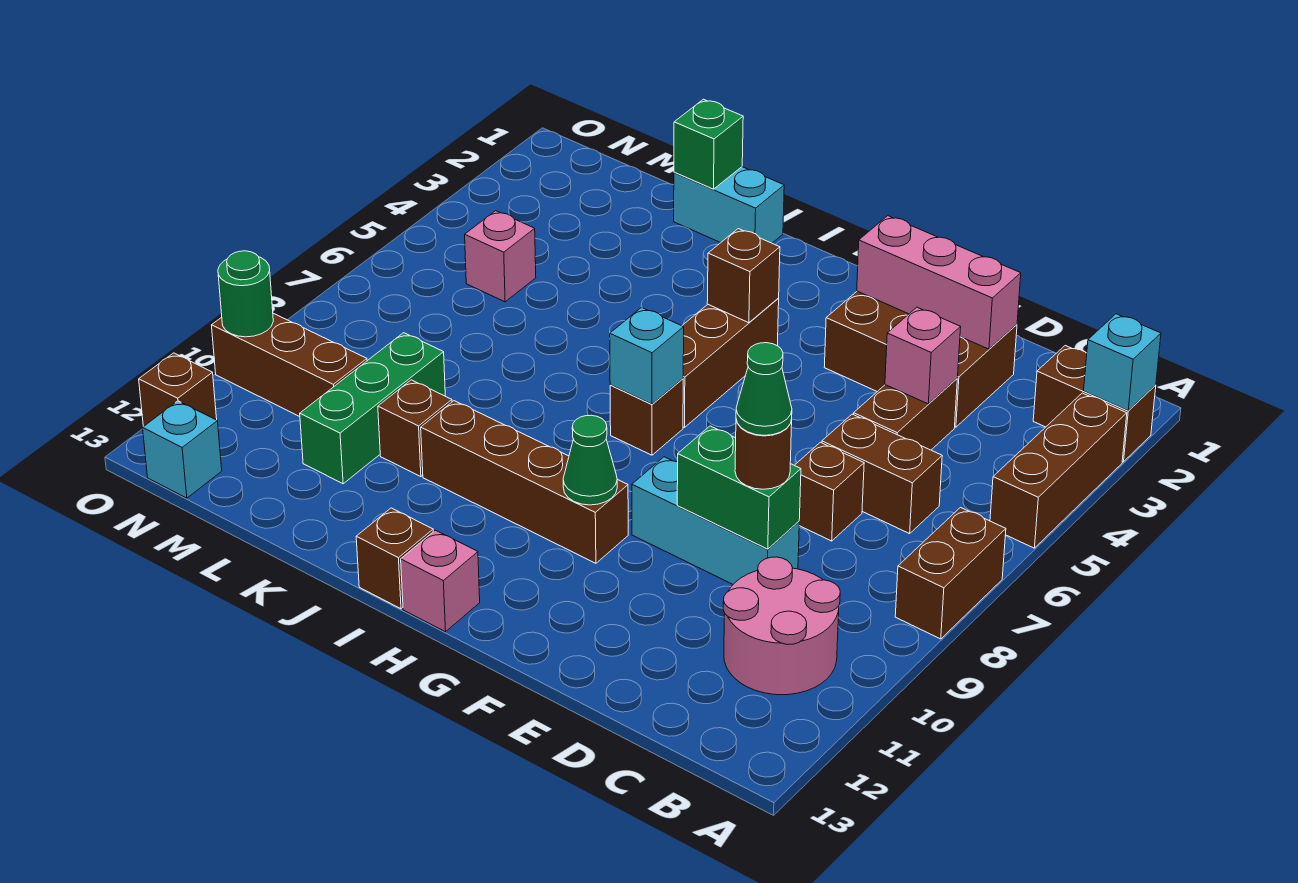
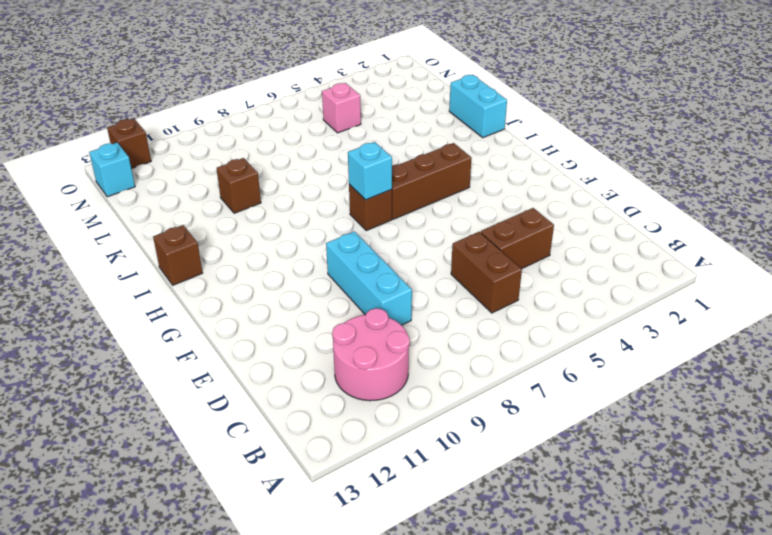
none -> brown brick A2:B2 level 1
none -> brown brick A3:A5 level 1
none -> brown brick A7:A8 level 1
none -> brown brick D2:F3 level 1

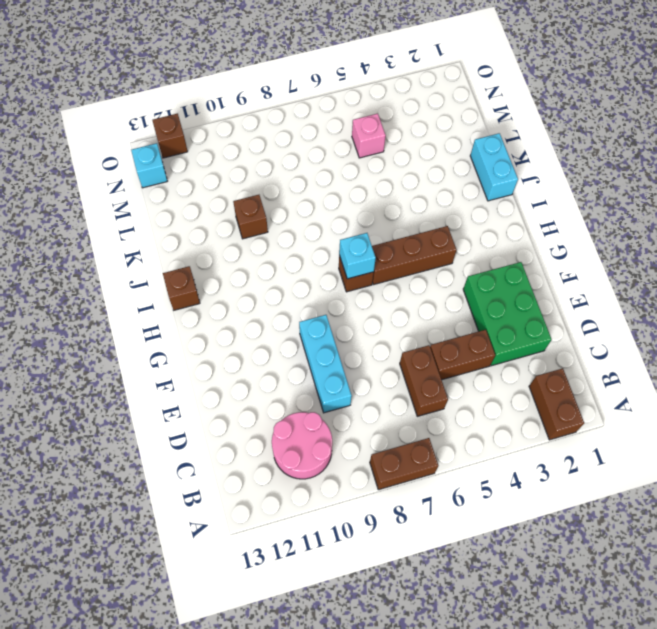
green brick D2:F3 level 1 -> brown brick D2:F3 level 1
none -> brown brick A3:A5 level 1
none -> brown brick D7 level 1
none -> brown brick G10:J10 level 1
none -> pink brick H13 level 1

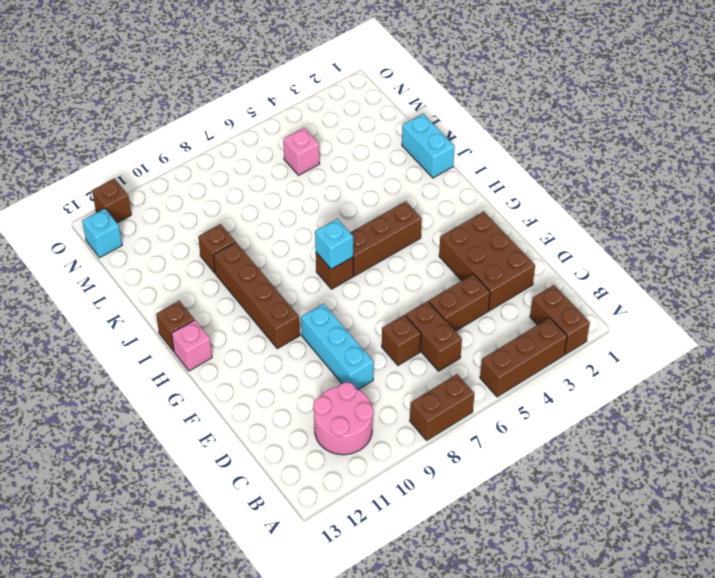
none -> green brick L9:L11 level 1
none -> brown brick M10:O10 level 1
none -> cyan brick A2 level 2
none -> pink brick D2:F2 level 2

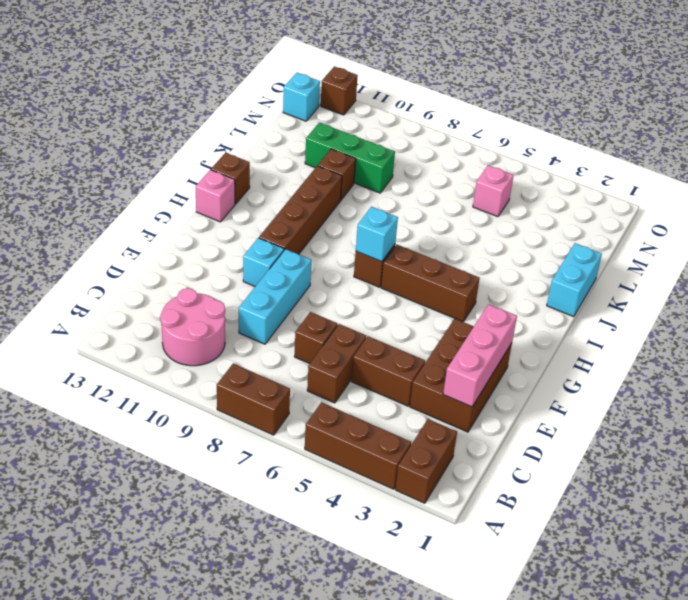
cyan brick F10 level 1 -> cyan brick A2 level 2
none -> brown brick M10:O10 level 1
none -> pink brick D4 level 2
none -> green brick D9:E9 level 2
none -> green cone G10 level 2

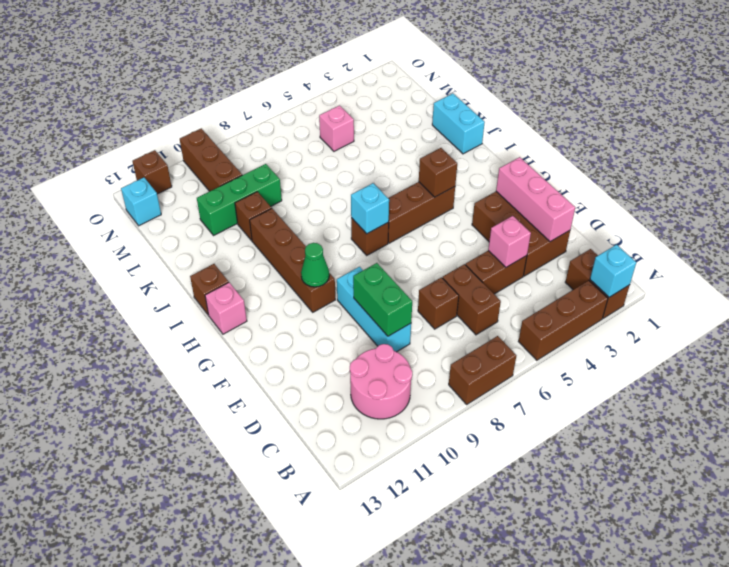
none -> green brick K1 level 2
none -> green round brick O10 level 2
none -> brown round brick D9 level 3
none -> green cone D9 level 4

